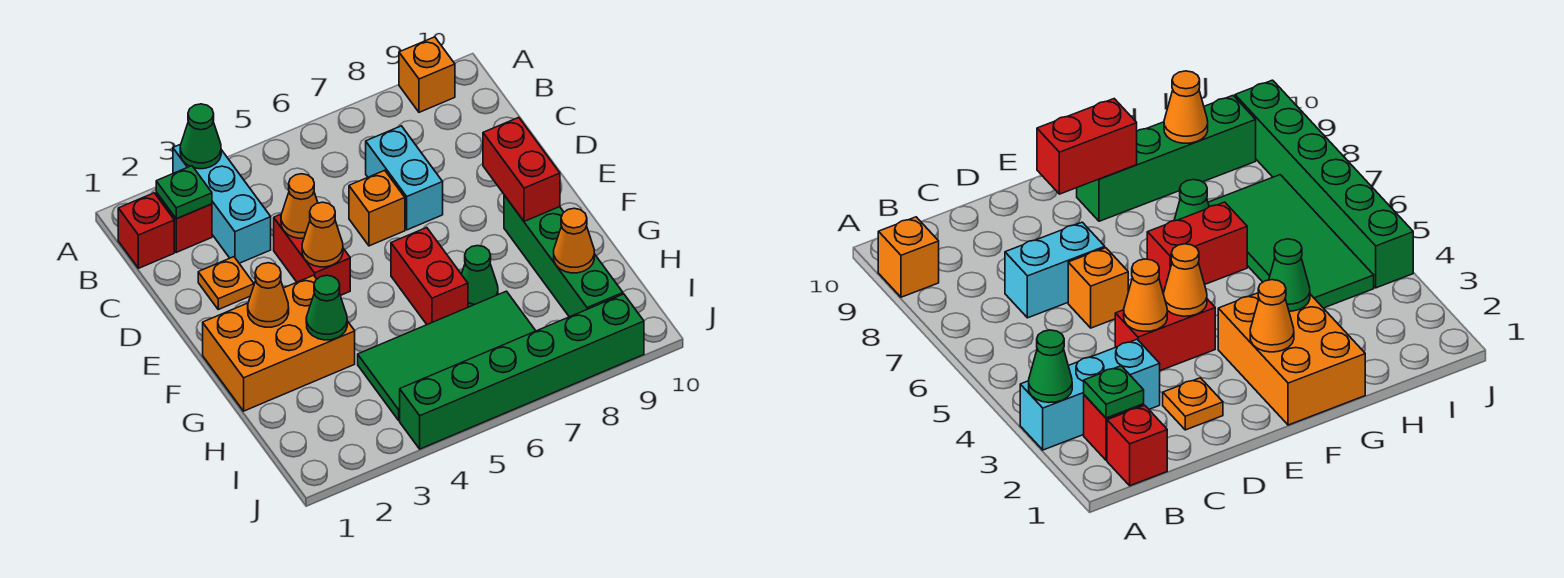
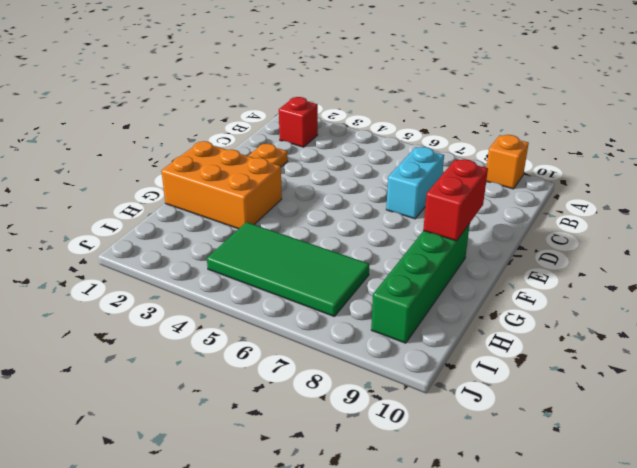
none -> cyan brick A3:C3 level 1
none -> red brick B1 level 1
none -> red brick D4:E4 level 1

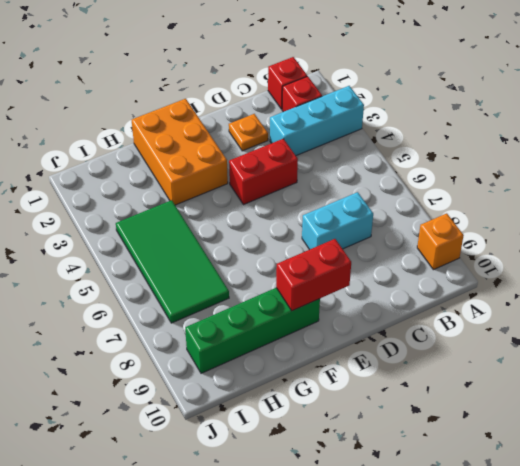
none -> orange brick D6 level 1
none -> red brick F6:G6 level 1
none -> green cone G7 level 1

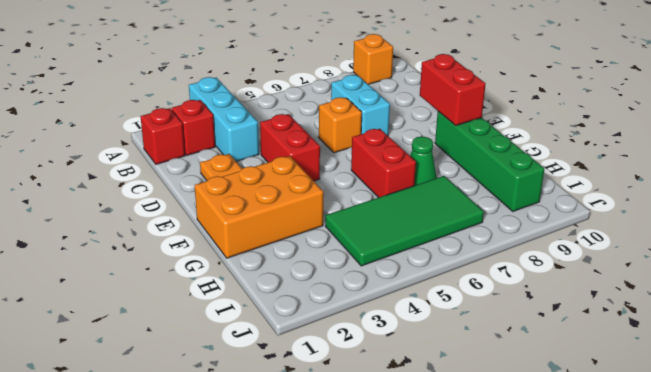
none -> green brick J4:J9 level 1
none -> green cone A3 level 2
none -> green plate B2 level 2

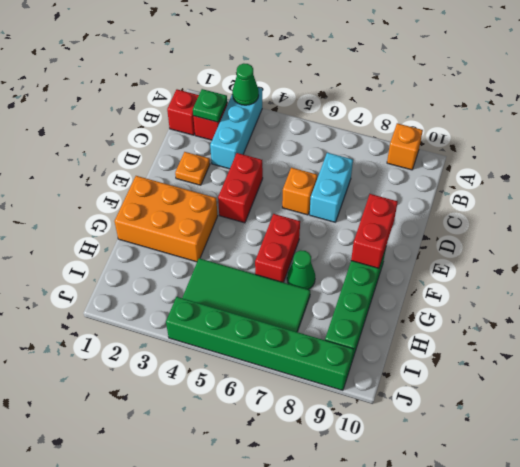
none -> orange cone D4 level 2
none -> orange cone E4 level 2
none -> orange cone F2 level 2

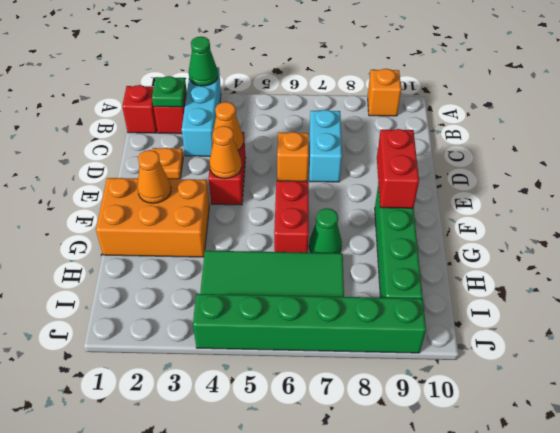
none -> green cone G3 level 2
none -> orange cone H9 level 2

